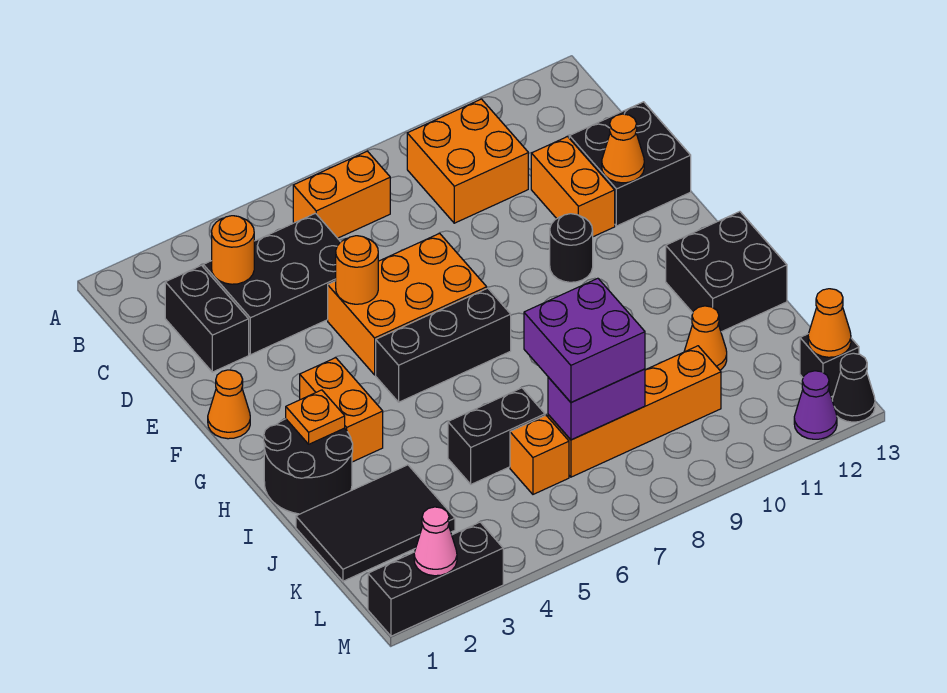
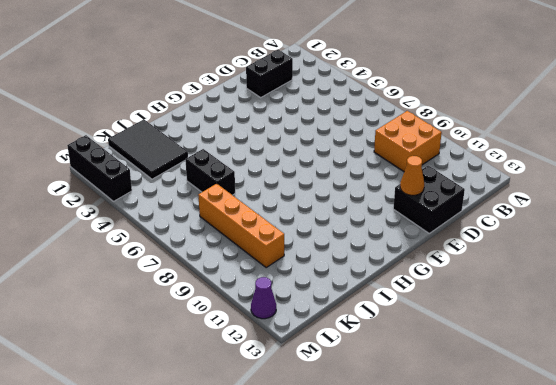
none -> orange brick B6:B7 level 1
none -> black brick C3:D5 level 1
none -> orange brick D11:E11 level 1
none -> orange brick E5:F7 level 1

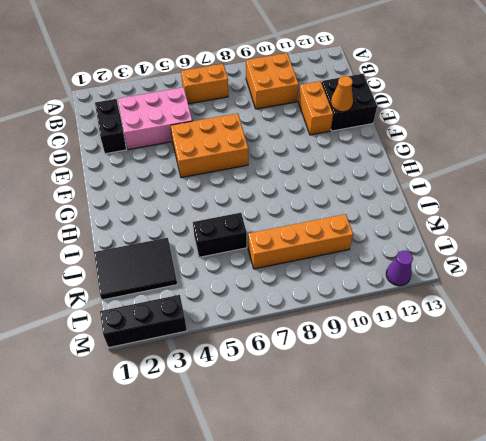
pink brick C3:D5 level 1 -> black brick C3:D5 level 1
none -> orange cone F1 level 1
none -> black round brick F10 level 1
none -> orange brick G3:H3 level 1
none -> black brick G5:G7 level 1

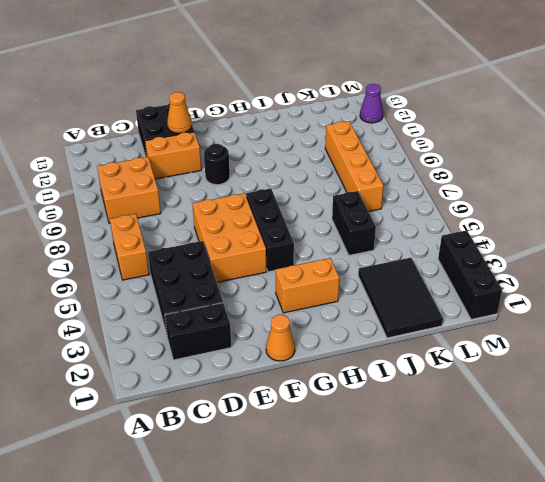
none -> black round brick H1:I2 level 1
none -> black brick H12:I13 level 1
none -> orange cone J11 level 1
none -> orange brick K6 level 1

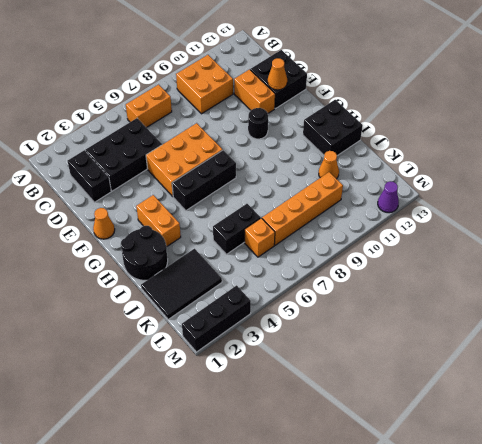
none -> black brick L13 level 1
none -> black cone M13 level 1
none -> orange round brick C3 level 2
none -> orange round brick E5 level 2

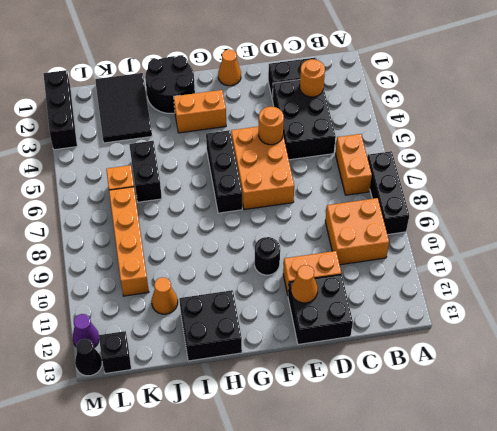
black brick A7:A9 level 1 -> none
none -> orange plate H2 level 2
none -> purple brick K7:K8 level 2
none -> orange cone L13 level 2
none -> pink cone M2 level 2

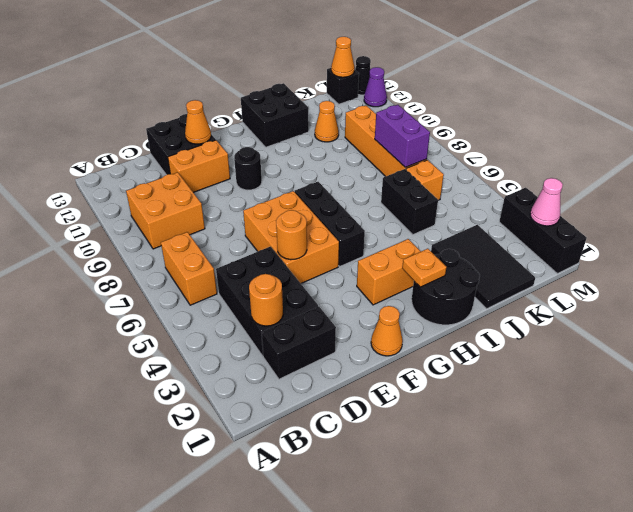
none -> purple brick J7:K8 level 3

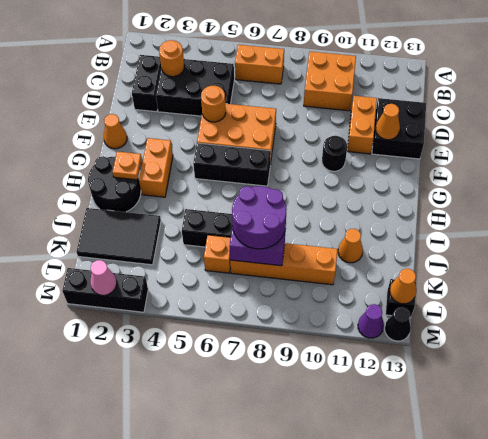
purple round brick J7:K8 level 3 -> purple brick J7:K8 level 3
none -> black brick H12:I13 level 1

